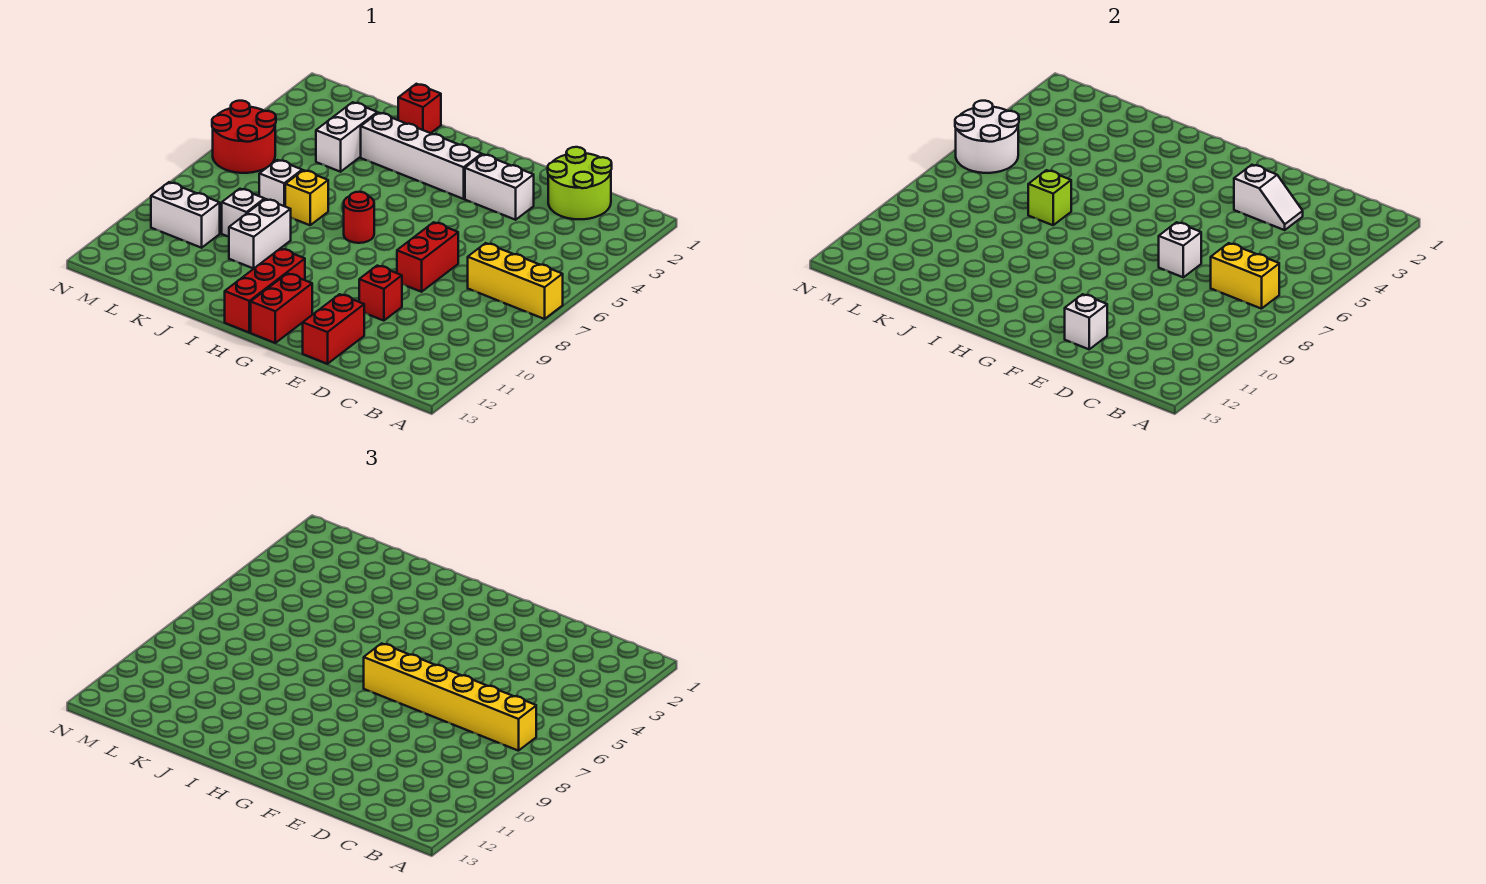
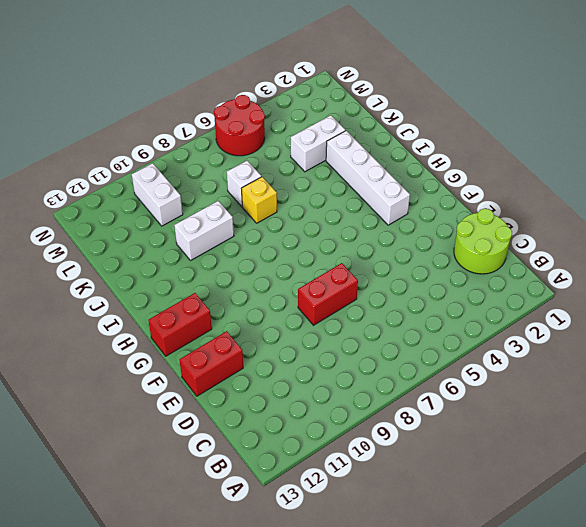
none -> yellow brick A7:C7 level 1
none -> white brick E3:F3 level 1
none -> red brick E10 level 1

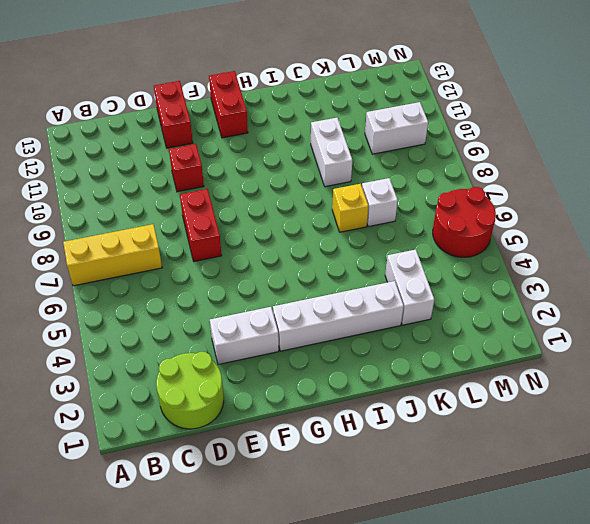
none -> red round brick H7 level 1
none -> red brick H11:H13 level 1
none -> red brick J1 level 1

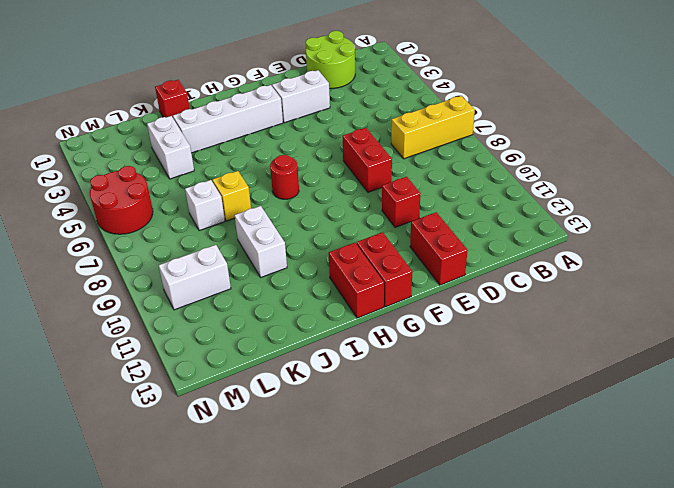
red brick H12:H13 level 1 -> red brick H11:H13 level 1
none -> white brick K9 level 1
none -> yellow brick B7:C7 level 2
none -> white slope D3:E3 level 2 top E

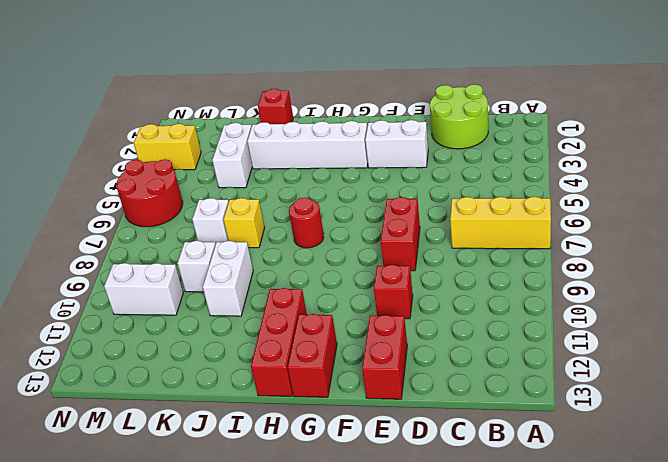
yellow brick M3:N3 level 1 -> yellow brick B7:C7 level 2
none -> white slope D3:E3 level 2 top E
none -> white brick E7 level 2
none -> white brick E12 level 2

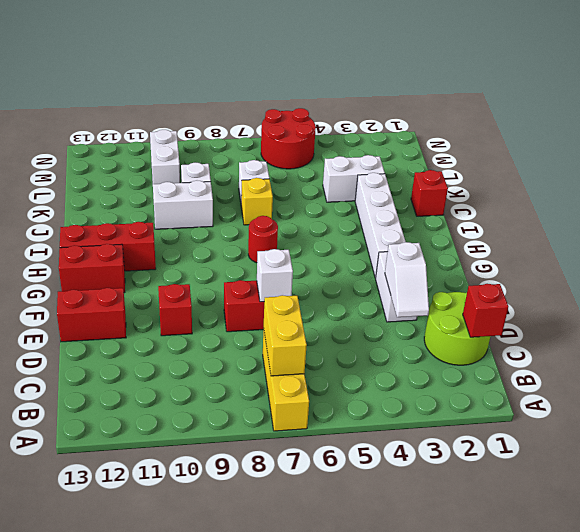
red brick C1 level 2 -> none
none -> white brick E12 level 2
none -> lime brick J7 level 2
none -> white round brick M5:N6 level 2

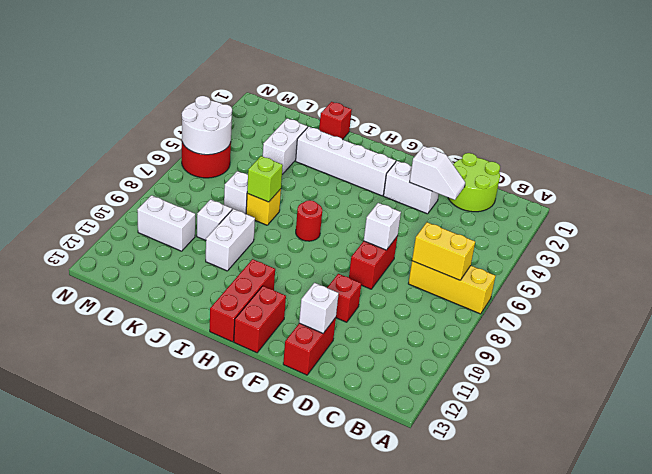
none -> yellow brick B7:G7 level 3

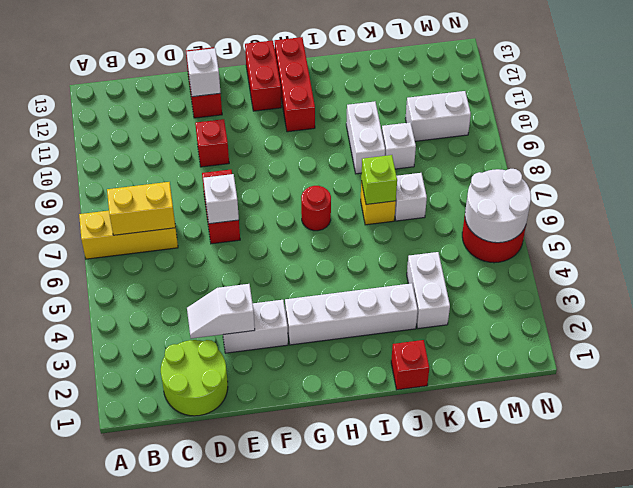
none -> yellow brick B7:G7 level 3

